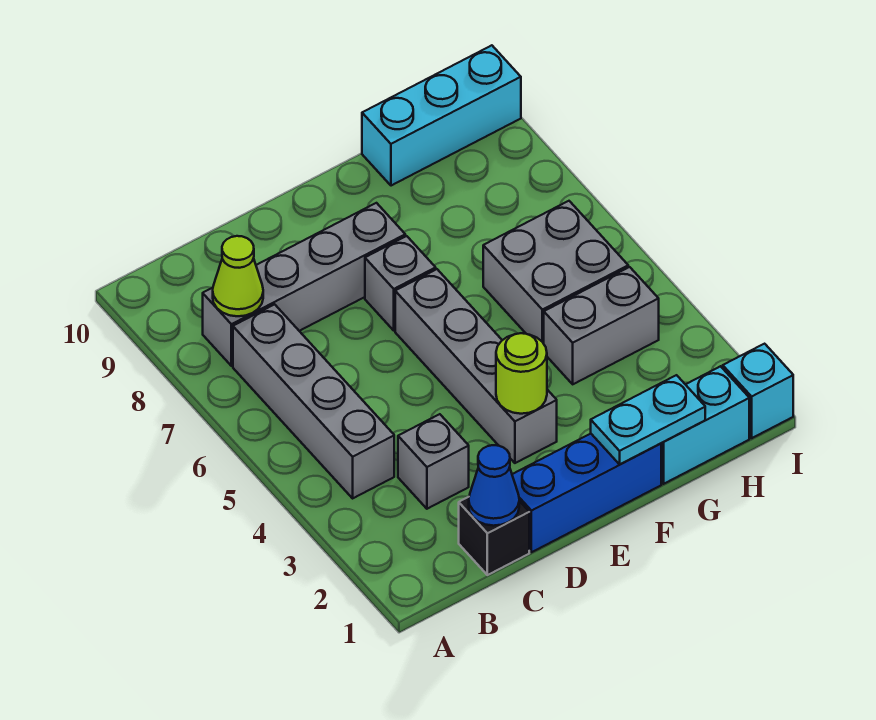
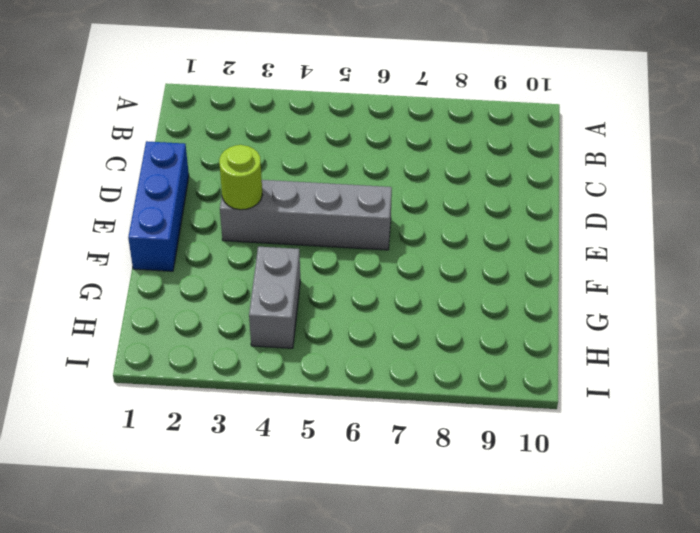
none -> grey brick B4:B7 level 1
none -> grey brick B8:E8 level 1
none -> black brick C1 level 1

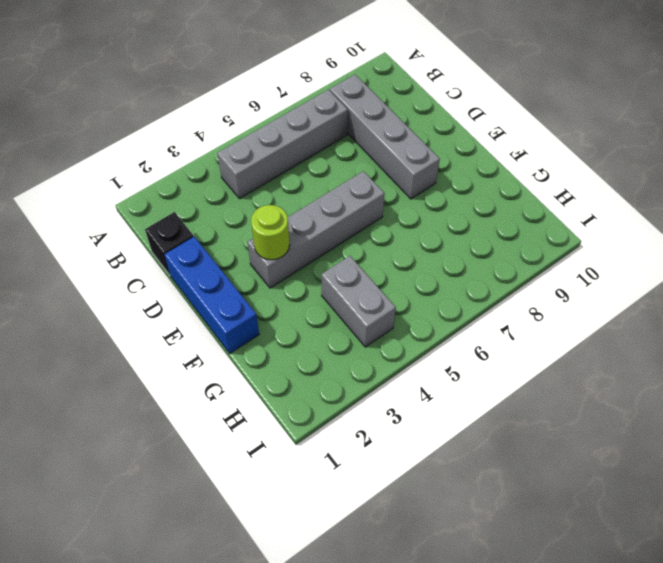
none -> grey brick C3 level 1
none -> grey brick E7 level 1
none -> cyan brick G1:H1 level 1

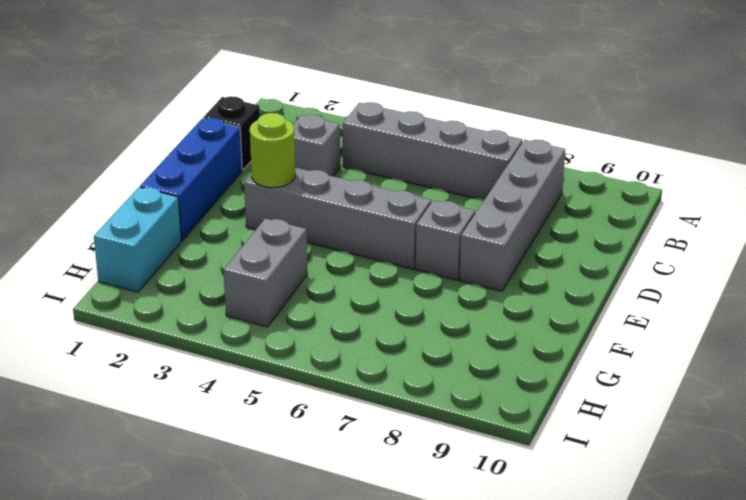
none -> grey brick G5:H6 level 1
none -> cyan brick G10:I10 level 1
none -> cyan brick I1 level 1

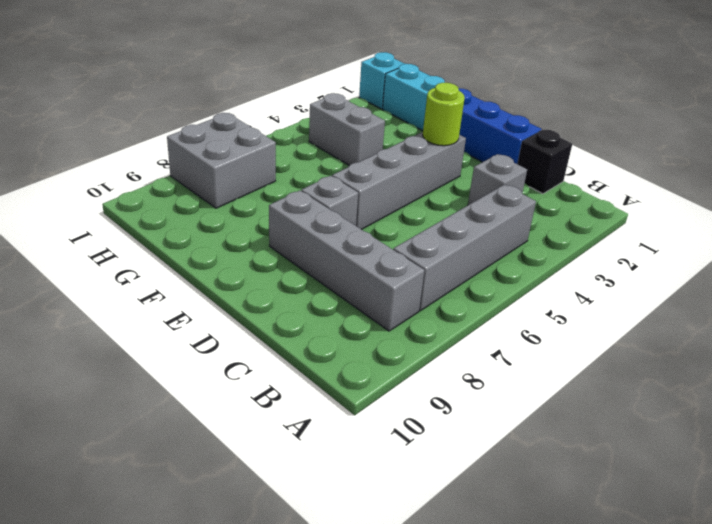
grey brick H7:I8 level 1 -> grey brick G5:H6 level 1
none -> cyan brick G10:I10 level 1
none -> lime cone B8 level 2
none -> blue cone C1 level 2

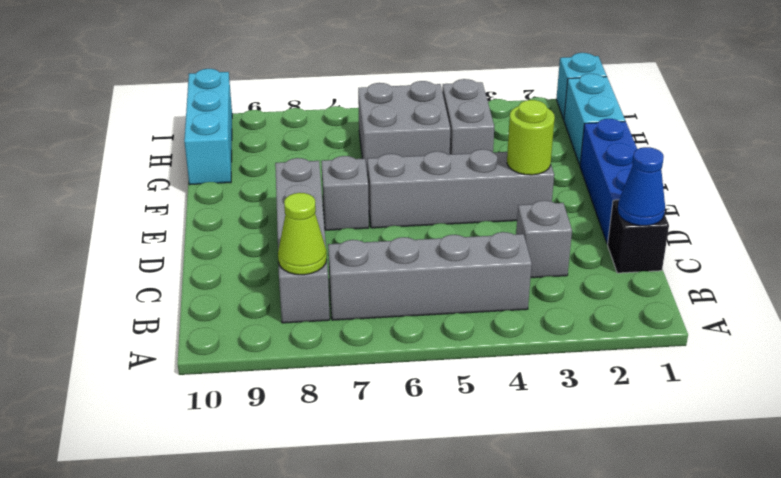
none -> cyan plate F1:G1 level 2

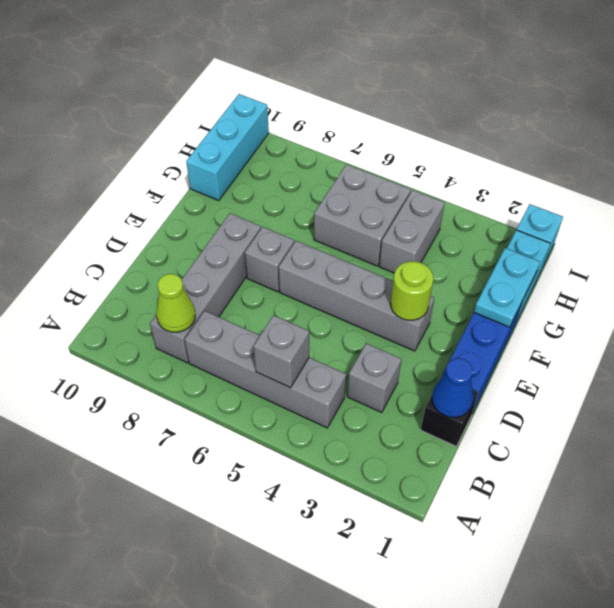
grey brick B5 level 2 -> none

